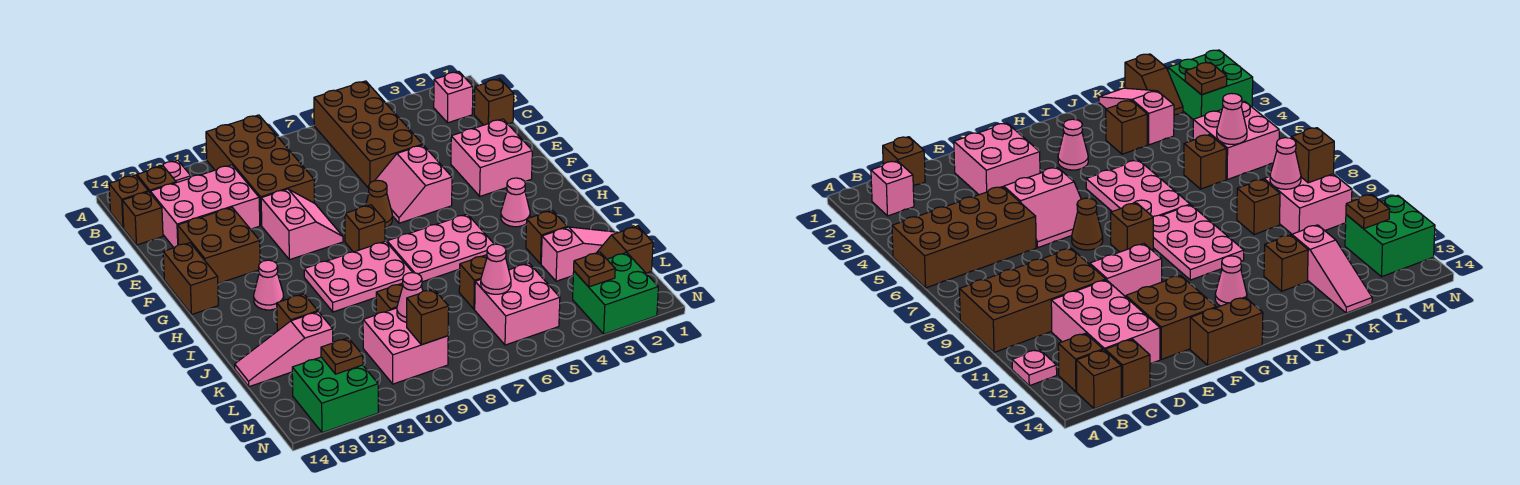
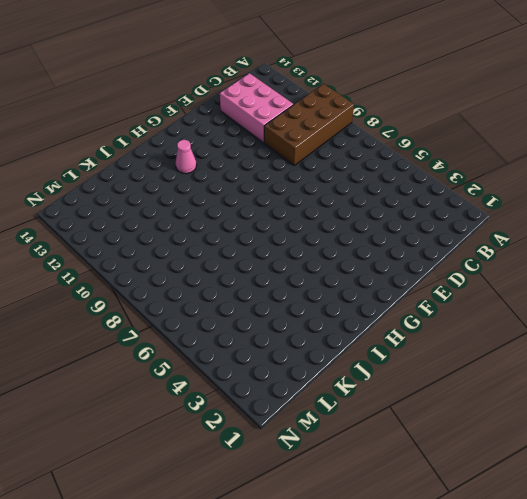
none -> brown brick A5:D6 level 1
none -> pink plate A12 level 1
none -> pink brick B2 level 1
none -> brown brick B13 level 1

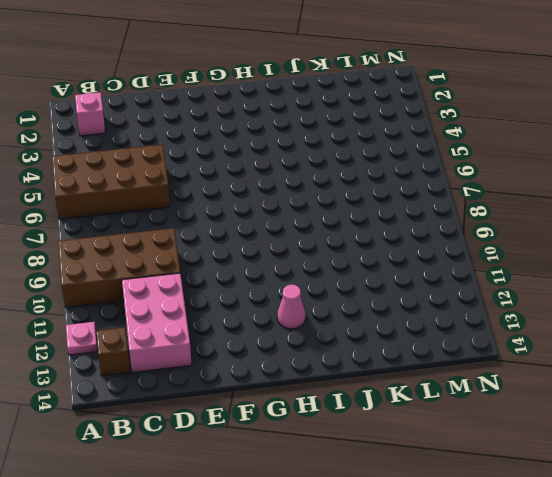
none -> brown brick B14 level 1
none -> brown brick C1 level 1
none -> brown brick C14 level 1
none -> pink brick E2:F3 level 1

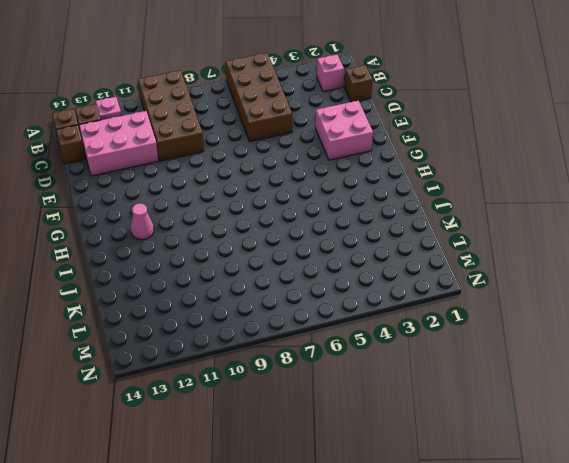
none -> pink slope E5:F6 level 1 top 5
none -> pink slope E9:F10 level 1 top 10
none -> brown brick E12:F13 level 1
none -> brown cone F7 level 1

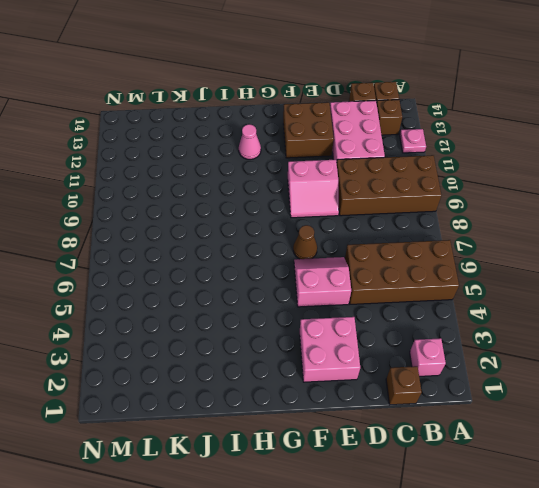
none -> brown brick F14:G14 level 1
none -> brown brick G8 level 1
none -> pink cone H3 level 1
none -> pink plate H5:I7 level 1

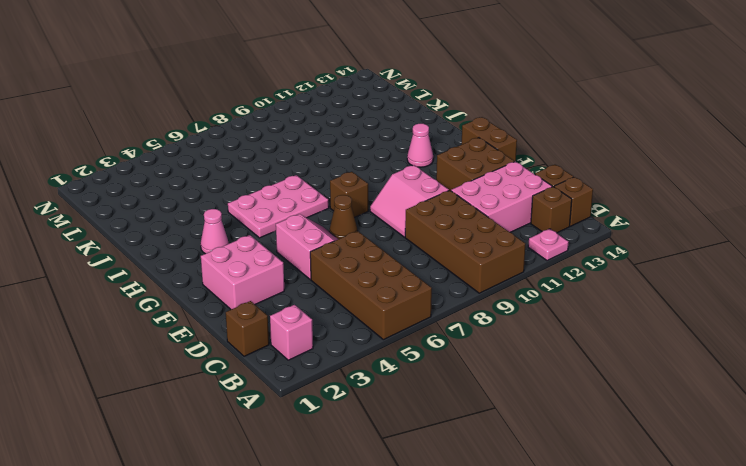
none -> pink plate H8:I10 level 1
none -> brown brick J3 level 1
none -> brown brick J12 level 1
none -> pink slope K1:K3 level 1 top 3

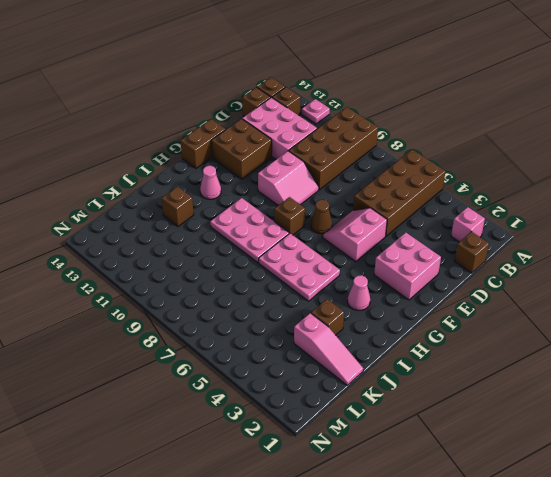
none -> brown brick K6 level 1
none -> brown brick K9 level 1
none -> pink slope K12:K14 level 1 top 12
none -> brown slope L1:L2 level 1 top 1

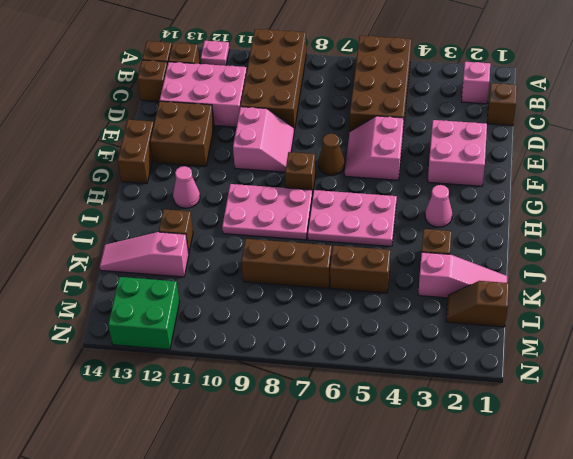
brown brick K5:K6 level 1 -> brown brick K6 level 1
brown brick K7:K9 level 1 -> brown brick K9 level 1
none -> pink brick L5:M6 level 1
none -> pink brick L9:M10 level 1
none -> green brick M2:N3 level 1
none -> pink cone L6 level 2

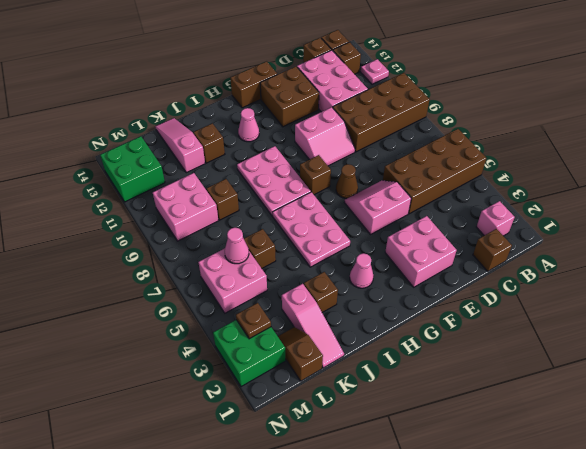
none -> pink cone L9 level 2
none -> brown brick M9 level 2
none -> brown plate M12 level 2

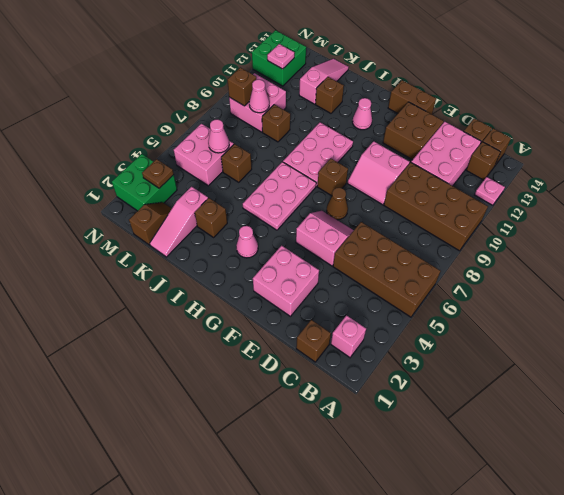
pink plate M12 level 2 -> brown plate M12 level 2

